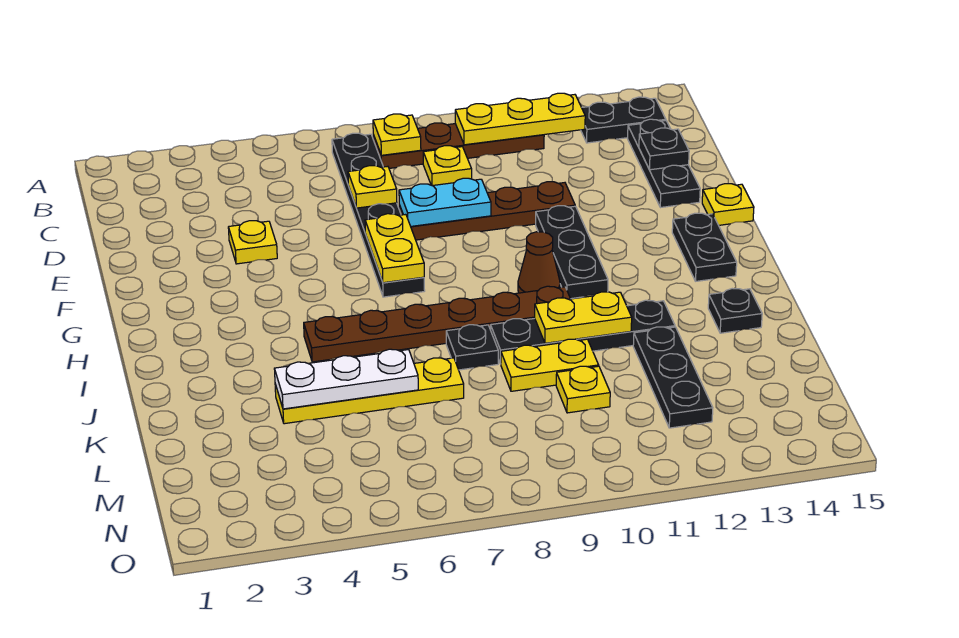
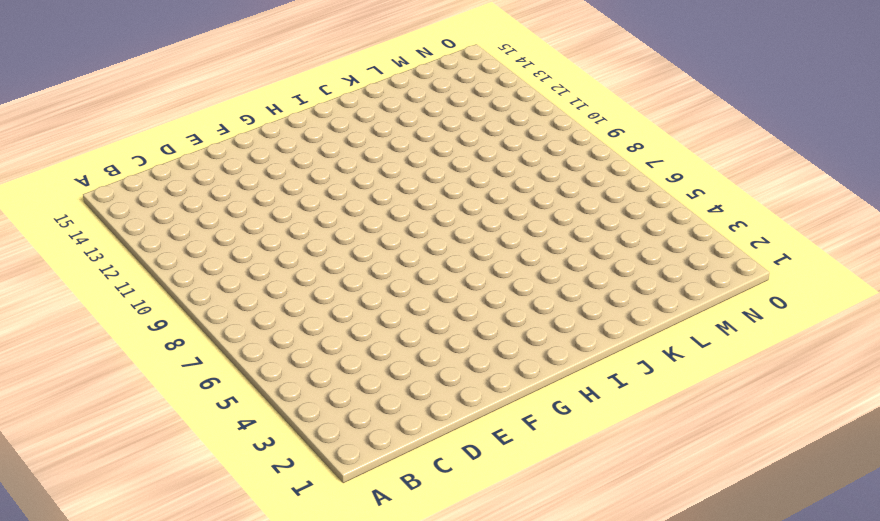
none -> black plate B7:G7 level 1
none -> brown plate B8:B11 level 1
none -> black plate B13:B14 level 1

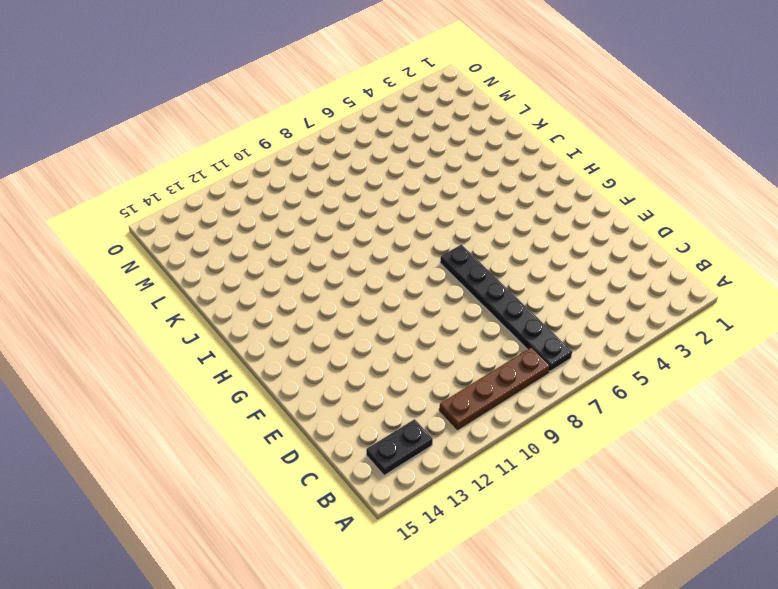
none -> yellow plate C9 level 1
none -> black plate C14:E14 level 1
none -> yellow plate E4 level 1

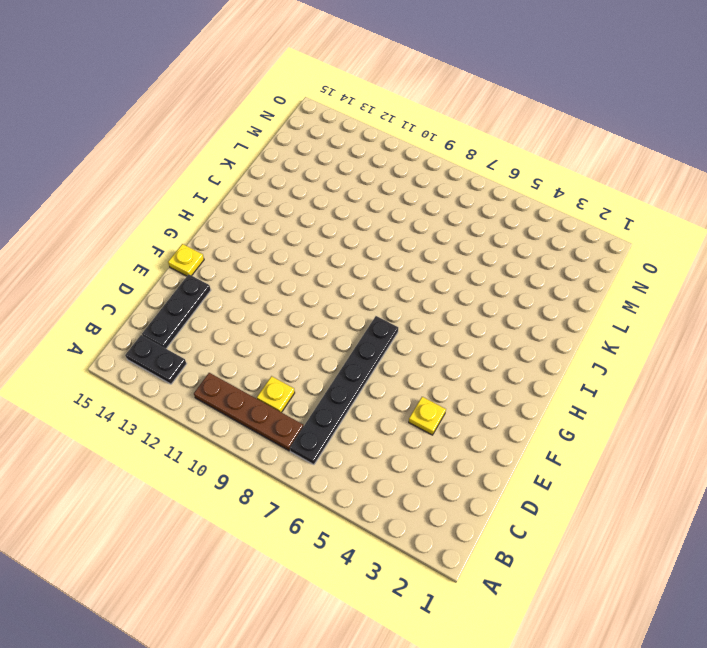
none -> brown plate E8:E11 level 1
none -> black plate F11:H11 level 1
none -> black plate G14:H14 level 1

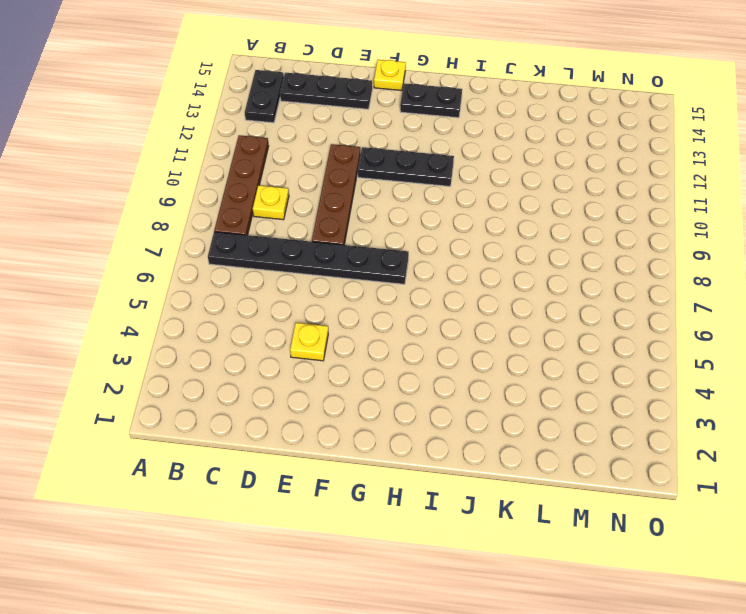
none -> brown cone H10 level 1
none -> brown plate I5:I10 level 1
none -> black plate J8 level 1

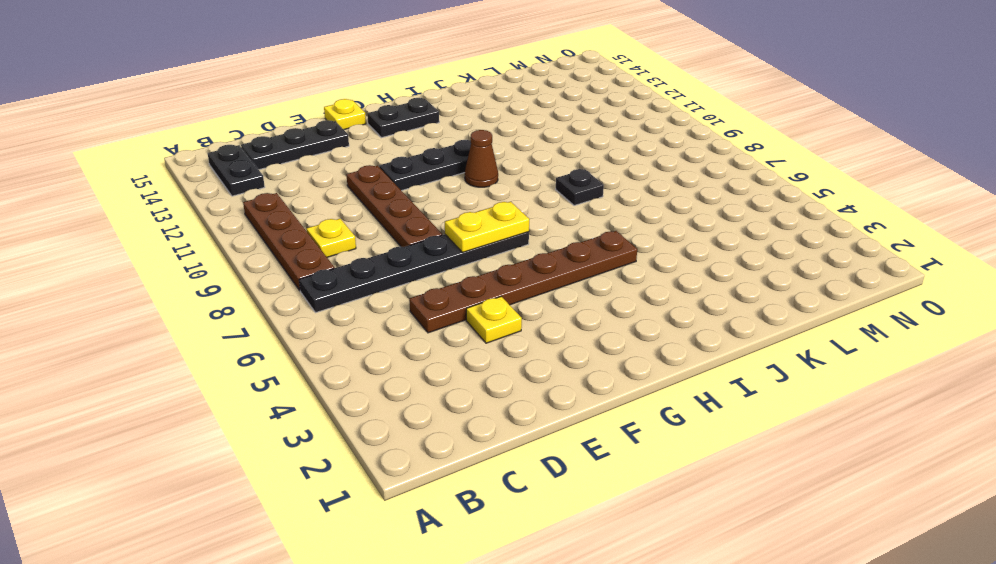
brown plate D5:I5 level 1 -> brown plate I5:I10 level 1
none -> black plate J9:J12 level 1
none -> black plate J14 level 1
none -> yellow plate K4:K7 level 1

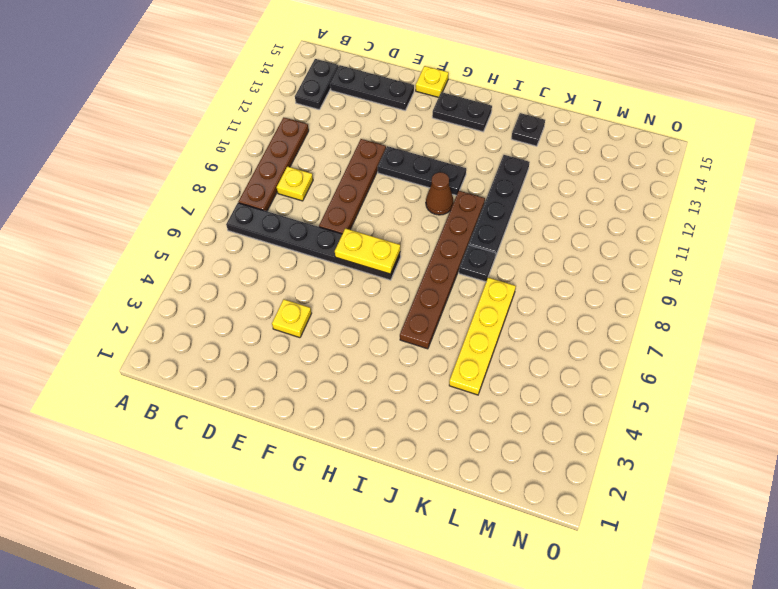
none -> yellow plate K9:K10 level 1
none -> black plate K12:M12 level 1
none -> yellow plate L10 level 1

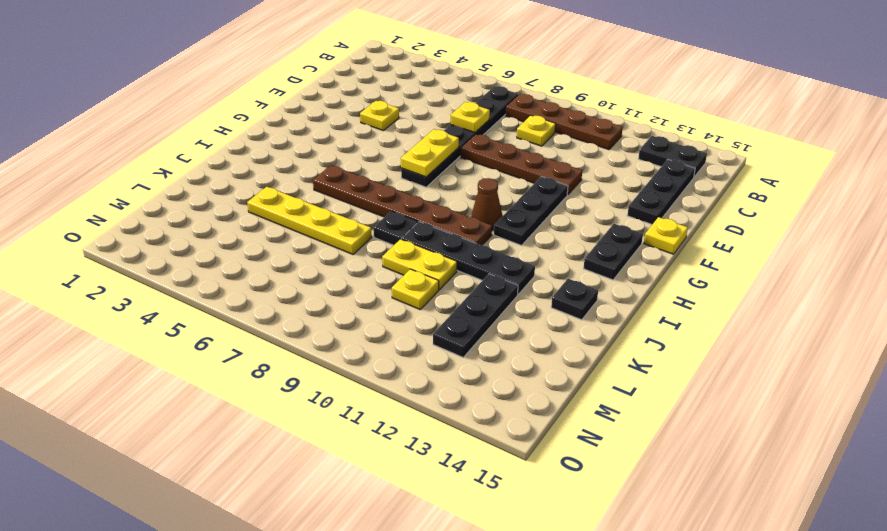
none -> yellow plate B8 level 2
none -> yellow plate B10:B12 level 2
none -> black plate D14 level 2

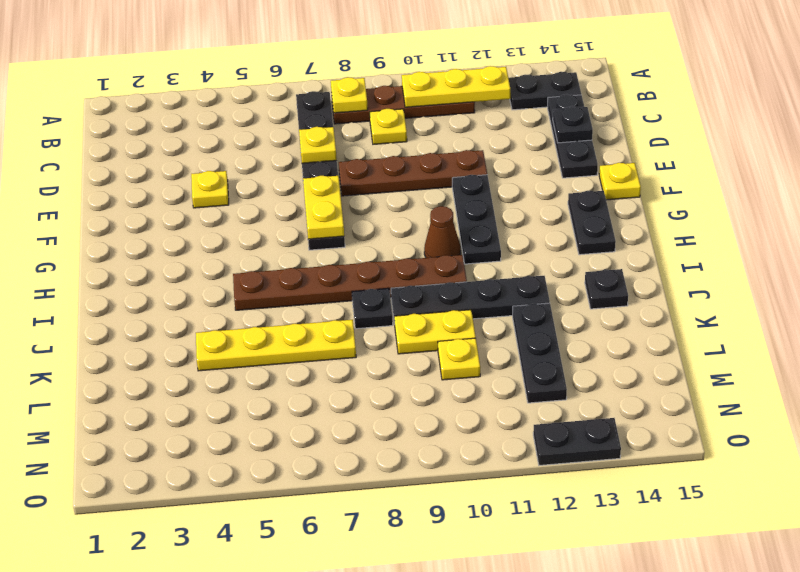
black plate O12:O13 level 1 -> none
none -> cyan plate E8:E9 level 2
none -> yellow plate J10:J11 level 2
none -> white plate K4:K6 level 2

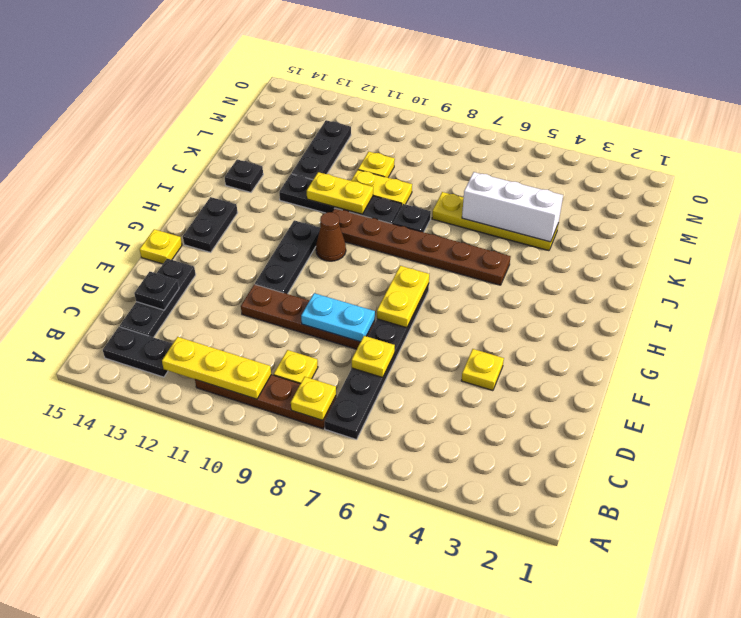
white brick K4:K6 level 2 -> white plate K4:K6 level 2

